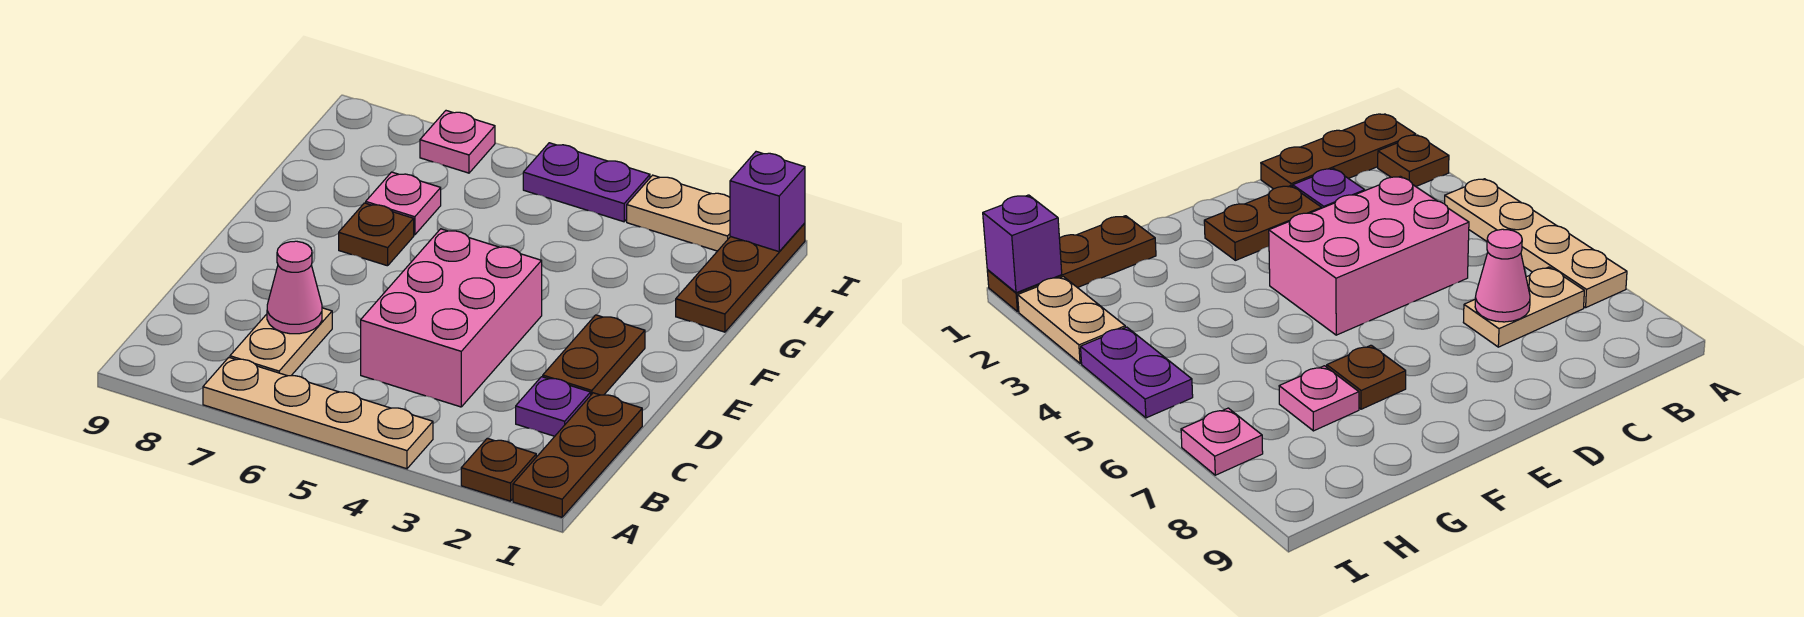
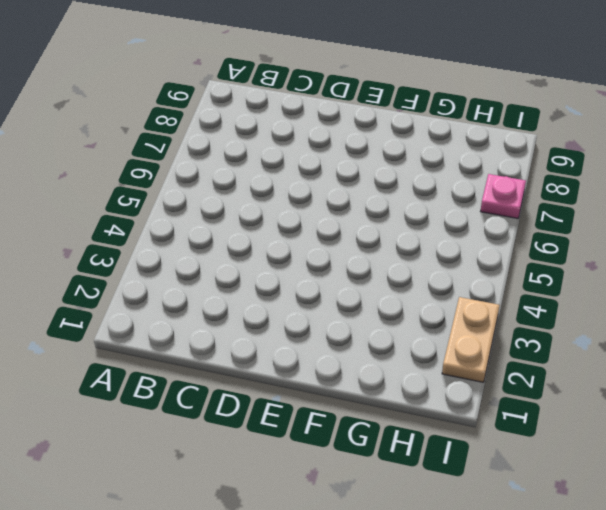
none -> brown plate A1:C1 level 1
none -> brown plate A2 level 1
none -> tan plate A4:A7 level 1

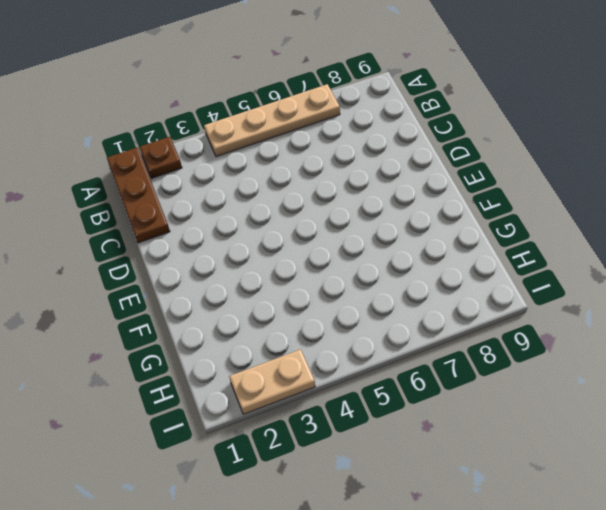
none -> tan plate B7:C7 level 1
none -> purple plate C2 level 1
none -> pink brick C4:E5 level 1

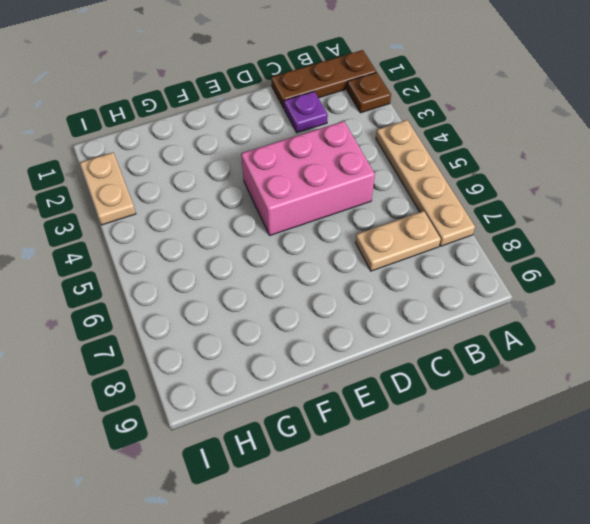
none -> brown plate D2:E2 level 1
none -> brown plate F7 level 1
none -> brown plate G1:I1 level 1

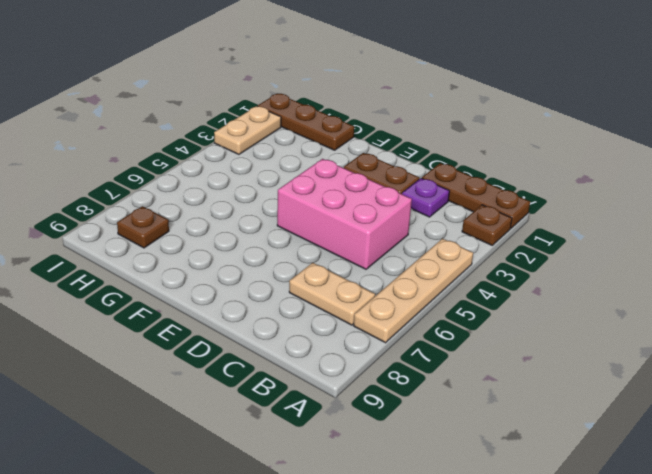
brown plate H8 level 1 -> brown plate F7 level 1
none -> pink plate G7 level 1
none -> purple plate I4:I5 level 1
none -> pink plate I7 level 1

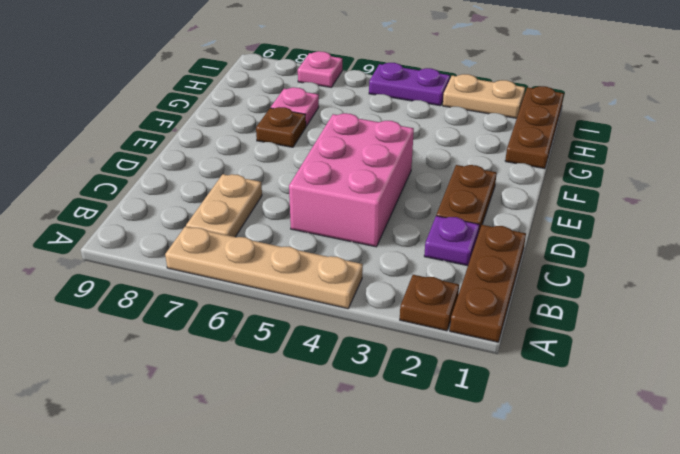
none -> pink cone C7 level 2
none -> purple brick I1 level 2

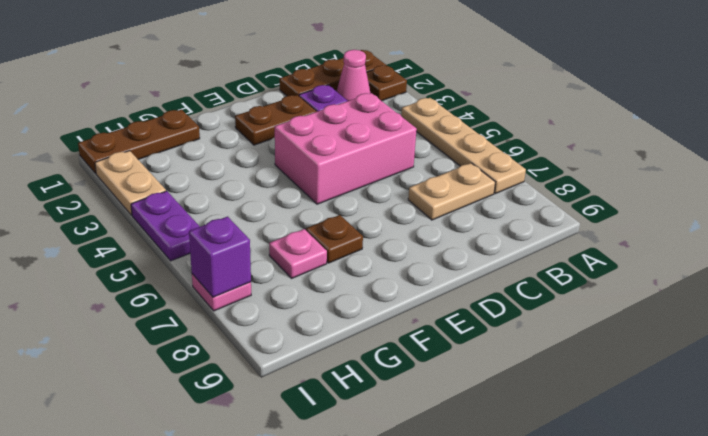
pink cone B2 level 1 -> pink cone C7 level 2
purple brick I7 level 2 -> purple brick I1 level 2

